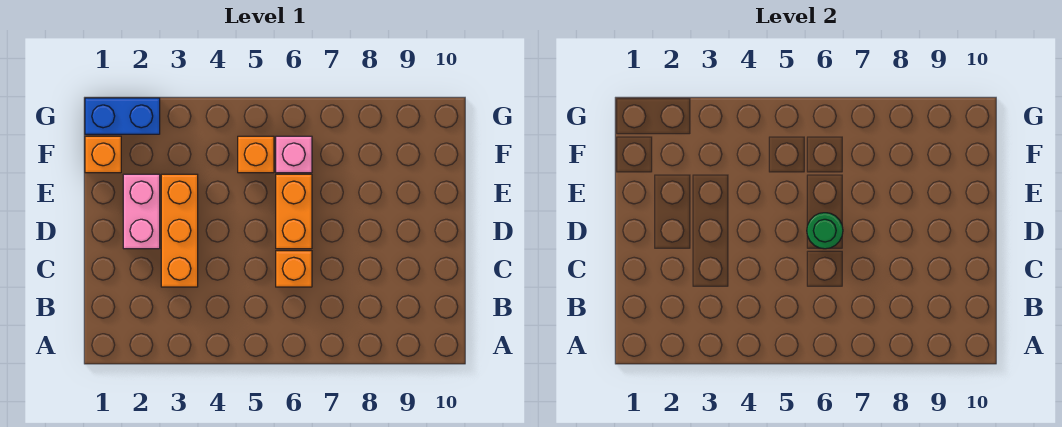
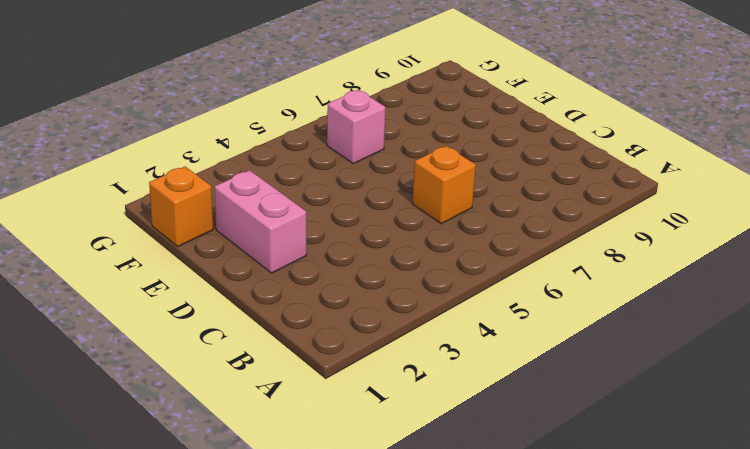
none -> orange brick C3:E3 level 1
none -> orange brick D6:E6 level 1

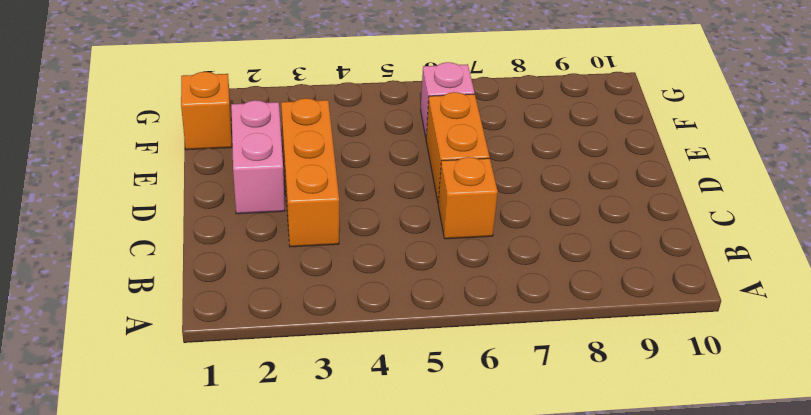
none -> orange brick F5 level 1
none -> blue brick G1:G2 level 1

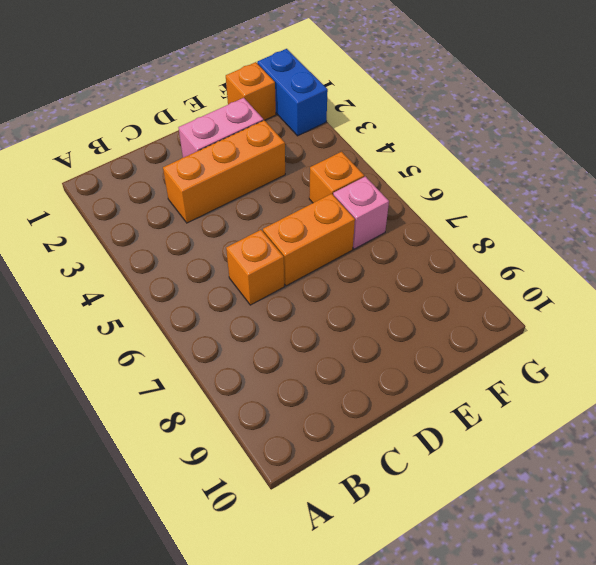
none -> green round brick D6 level 2

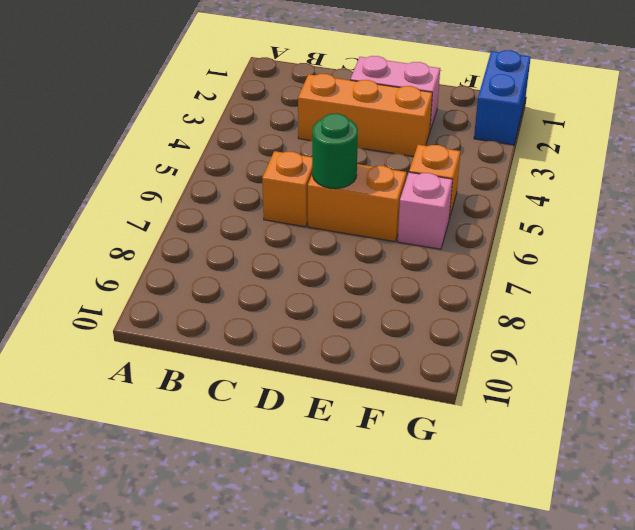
none -> orange brick F1 level 1

